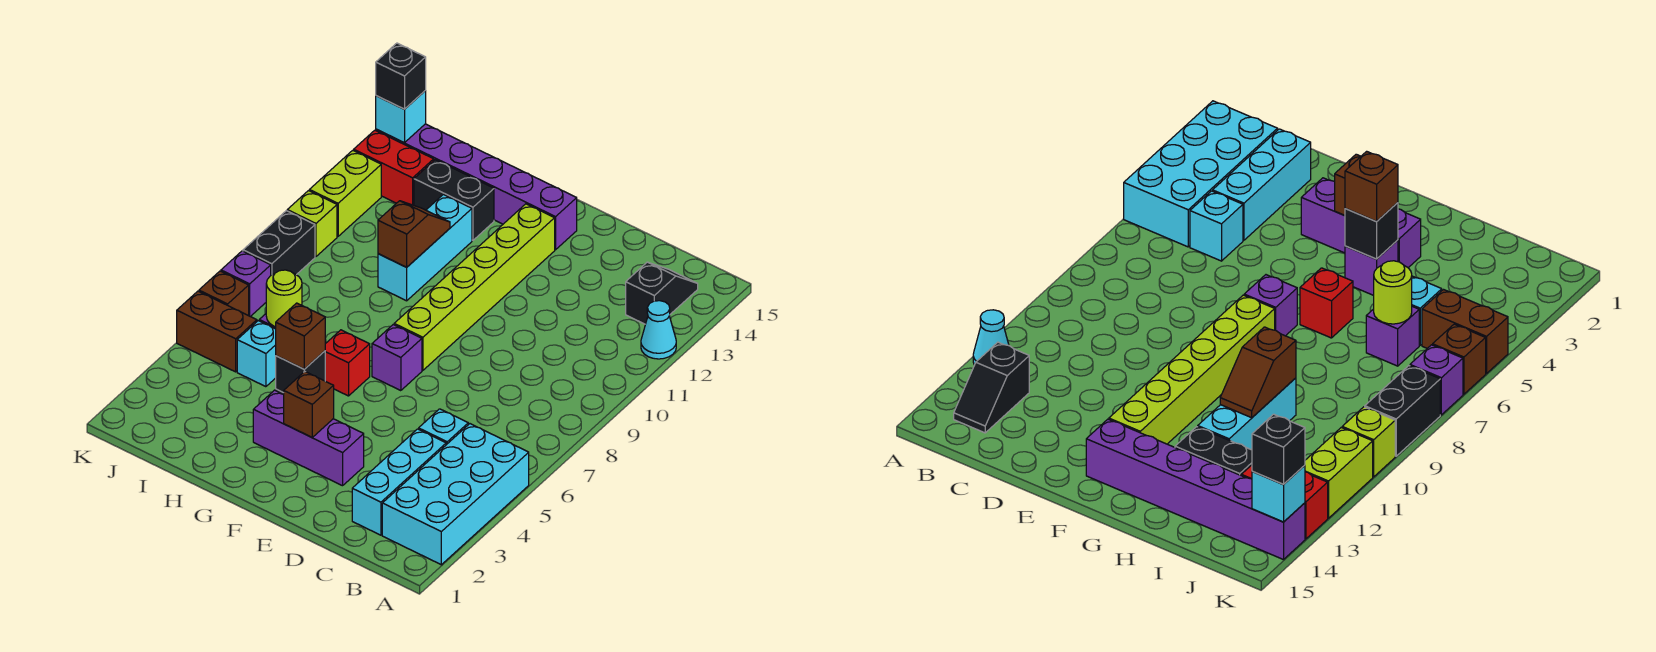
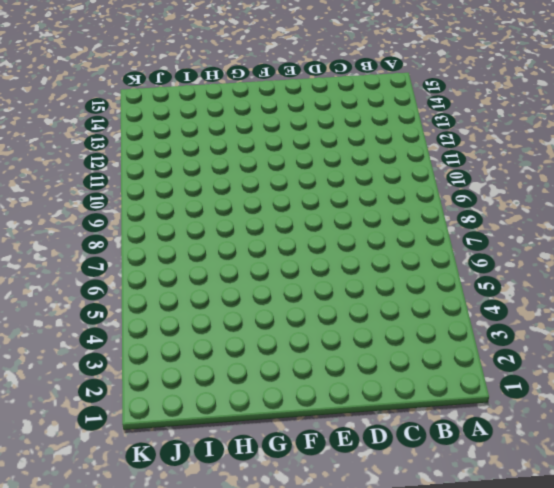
none -> cyan brick A2:B5 level 1
none -> cyan cone A12 level 1
none -> black slope B13:B14 level 1 top 13

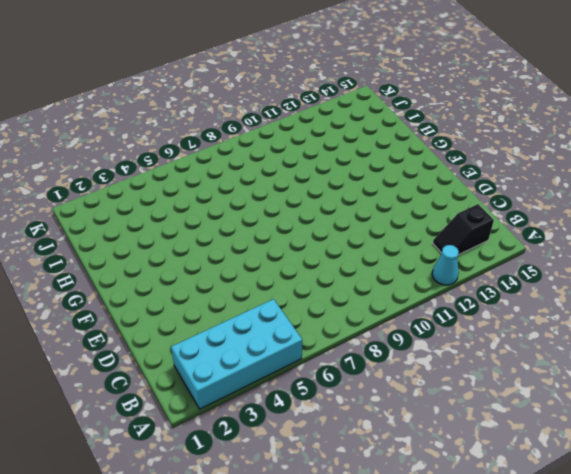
black slope B13:B14 level 1 top 14 -> black slope B13:B14 level 1 top 13
none -> cyan brick C2:C4 level 1
none -> cyan brick C5 level 1
none -> purple brick E3:G3 level 1

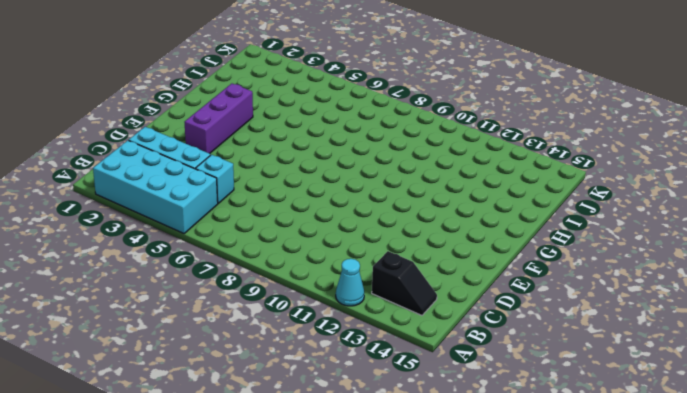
none -> purple brick F7 level 1
none -> lime brick F8:F13 level 1
none -> purple brick F14:K14 level 1

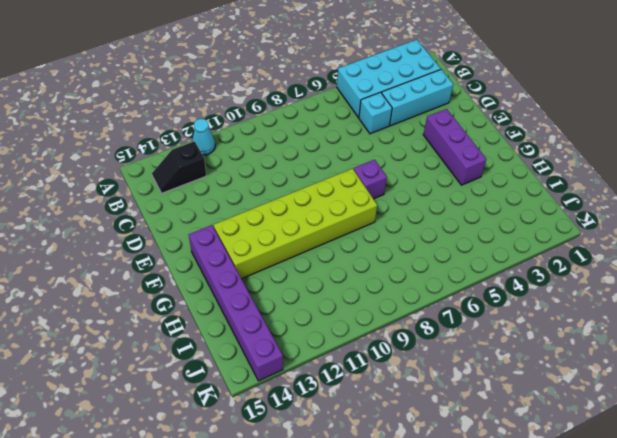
lime brick F8:G13 level 1 -> lime brick F8:F13 level 1
none -> purple brick G4 level 1
none -> red brick G6 level 1
none -> cyan brick H10:H12 level 1

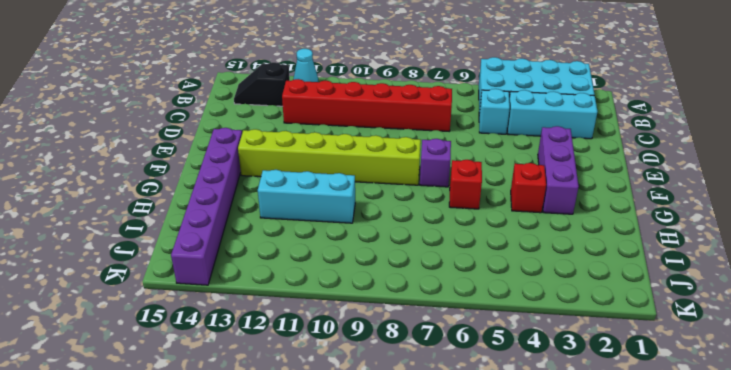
red brick C7:C12 level 1 -> none
red brick G4 level 1 -> purple brick G4 level 1
none -> black brick H13:I13 level 1
none -> cyan brick I5 level 1
none -> purple brick I6 level 1

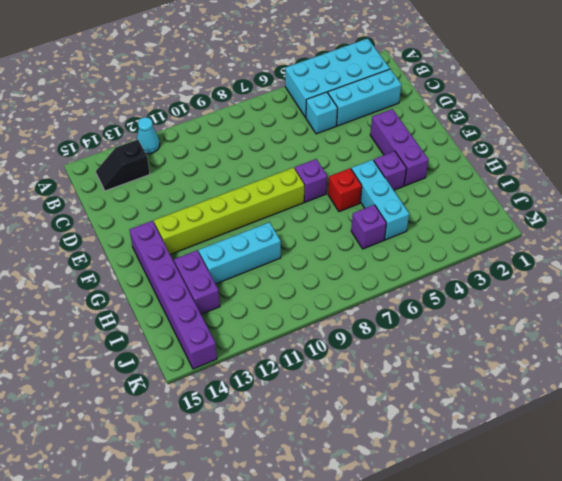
cyan brick G5:I5 level 1 -> cyan brick I5 level 1
purple brick H13:I13 level 1 -> black brick H13:I13 level 1
none -> brown brick J5:K5 level 1
none -> red brick J13:K13 level 1
none -> brown brick K6 level 1

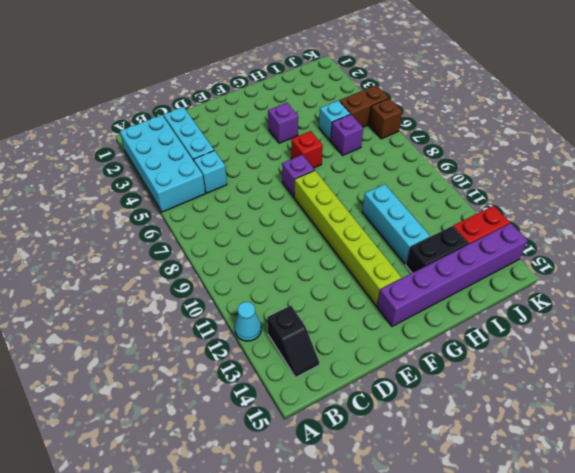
none -> purple brick E3:G3 level 1
none -> purple brick K7 level 1
none -> black brick K8:K9 level 1

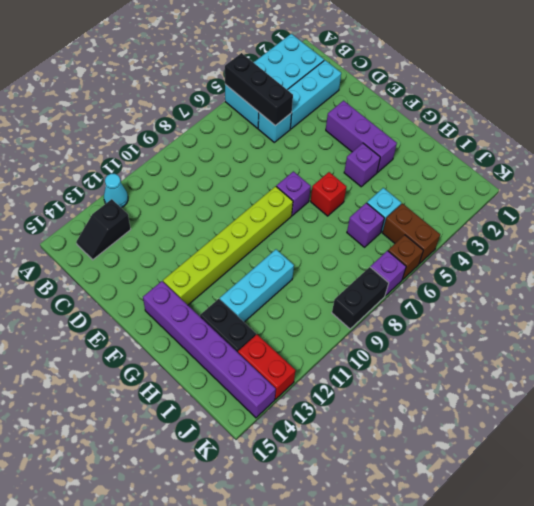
black brick A5:C5 level 2 -> none
none -> lime brick K10 level 1
none -> lime brick K11:K12 level 1
none -> brown brick F3 level 2

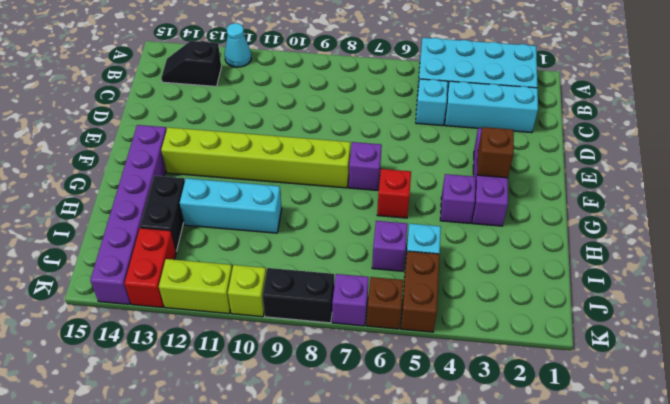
none -> black brick G4 level 2
none -> brown slope H10:H11 level 2 top 10
none -> lime round brick I6 level 2

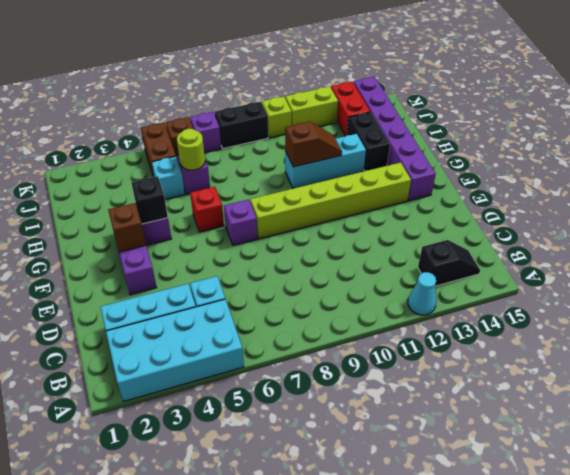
none -> cyan brick K14 level 2
none -> brown brick G4 level 3
none -> black brick K14 level 3

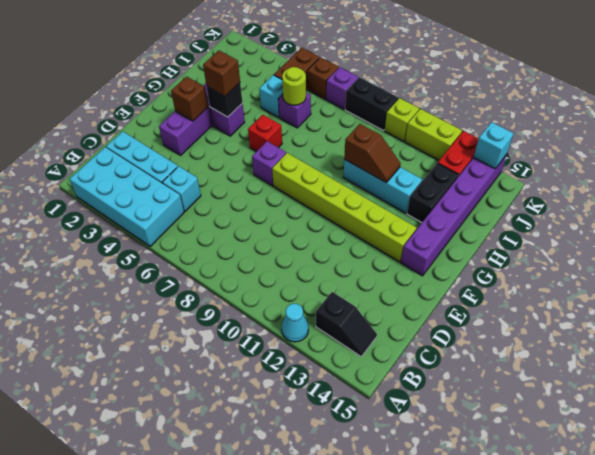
none -> black brick K14 level 3

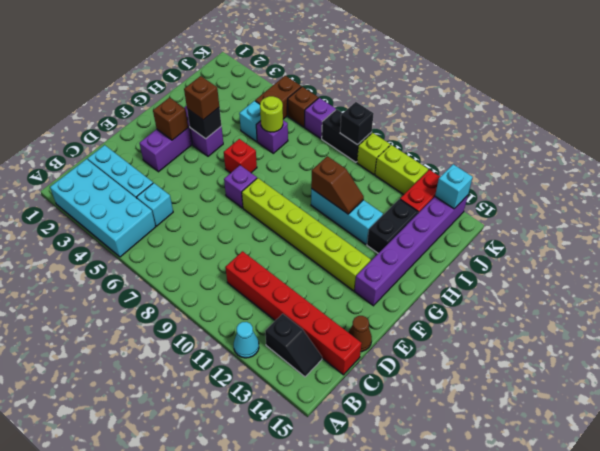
red brick C10:C15 level 1 -> none
brown cone D15 level 1 -> none
black brick K9 level 2 -> black brick K14 level 3

